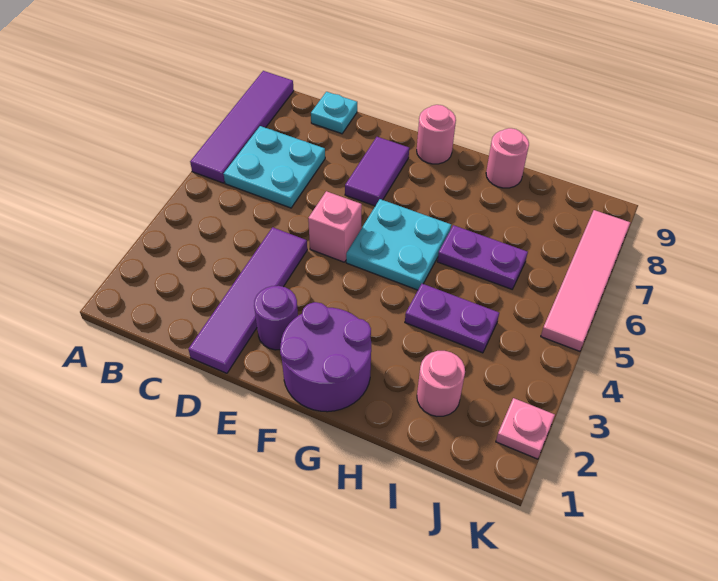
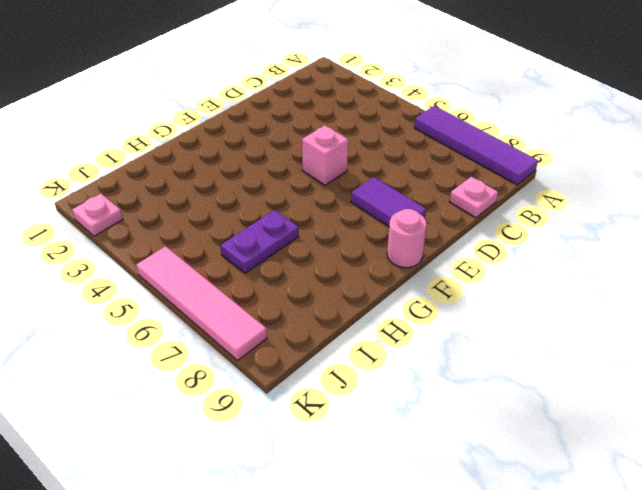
pink plate C9 level 1 -> cyan plate C9 level 1
none -> cyan plate B6:C7 level 1
none -> purple tile D1:D4 level 1
none -> purple round brick E2 level 1

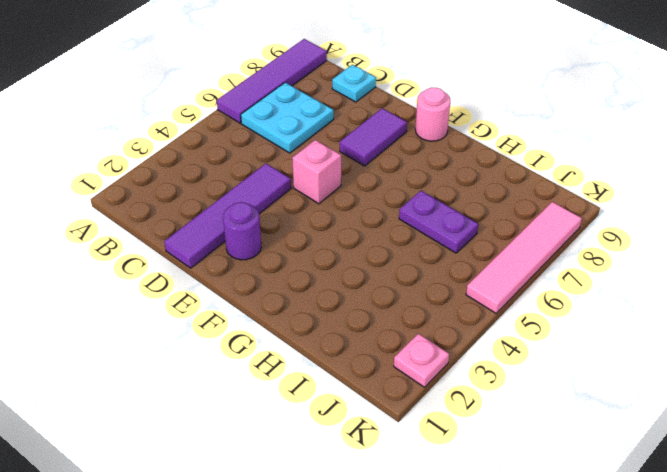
none -> purple round brick F1:G2 level 1
none -> cyan plate F5:G6 level 1
none -> purple plate H4:I4 level 1

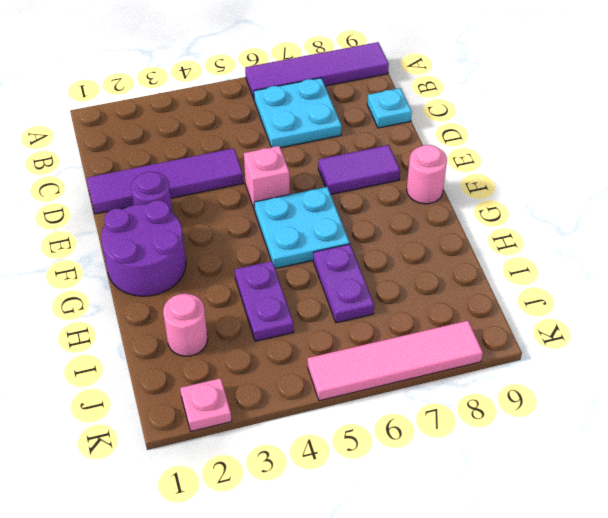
none -> pink round brick H9 level 1

